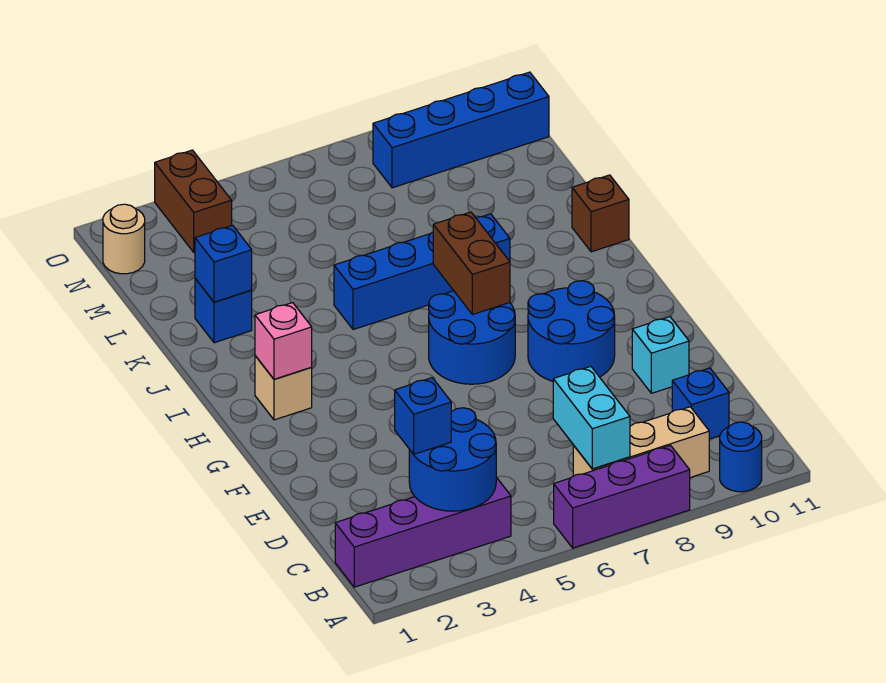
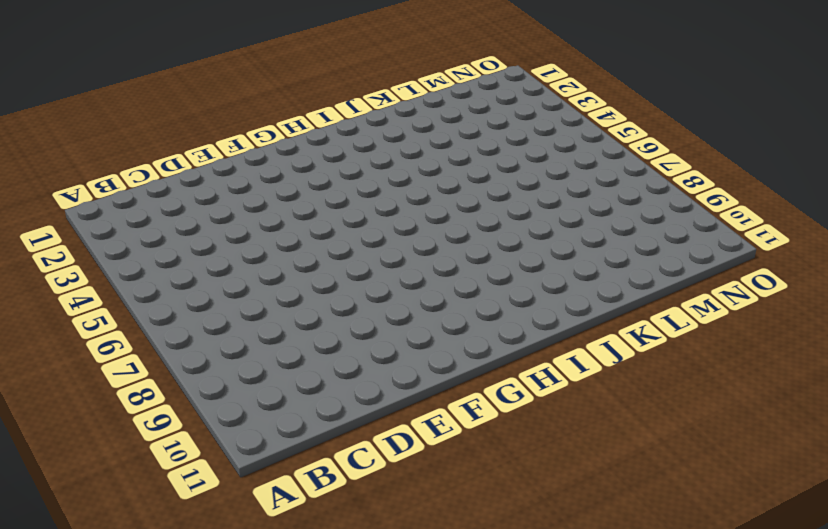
none -> purple brick A6:A8 level 1
none -> blue round brick A10 level 1
none -> purple brick B1:B4 level 1

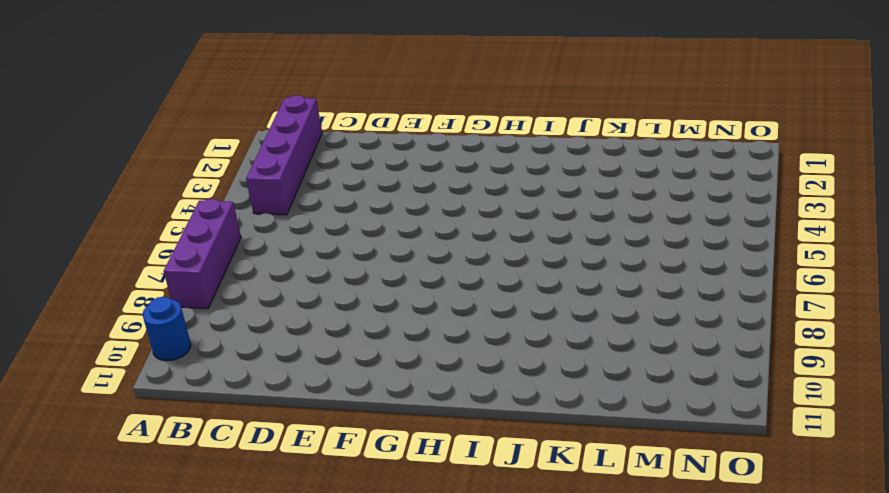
none -> tan brick B7:B9 level 1
none -> blue brick C10 level 1
none -> cyan brick E10 level 1

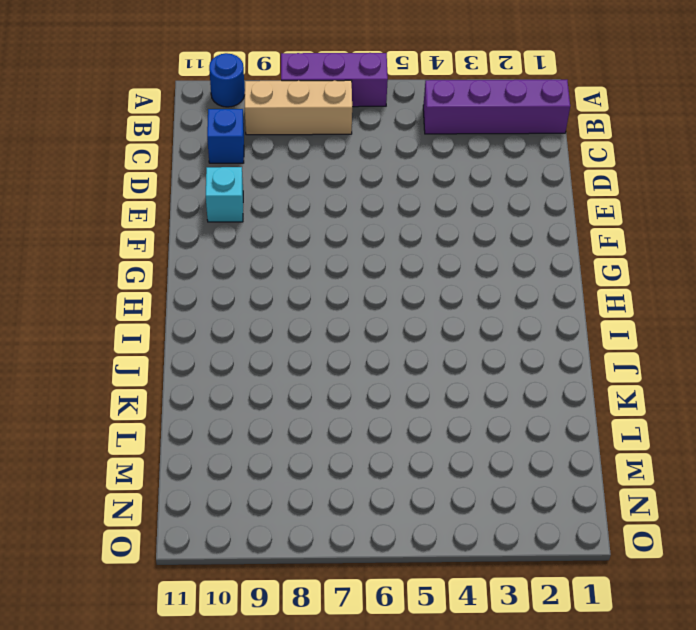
none -> blue round brick F8:G9 level 1
none -> blue round brick G6:H7 level 1
none -> tan brick H2 level 1

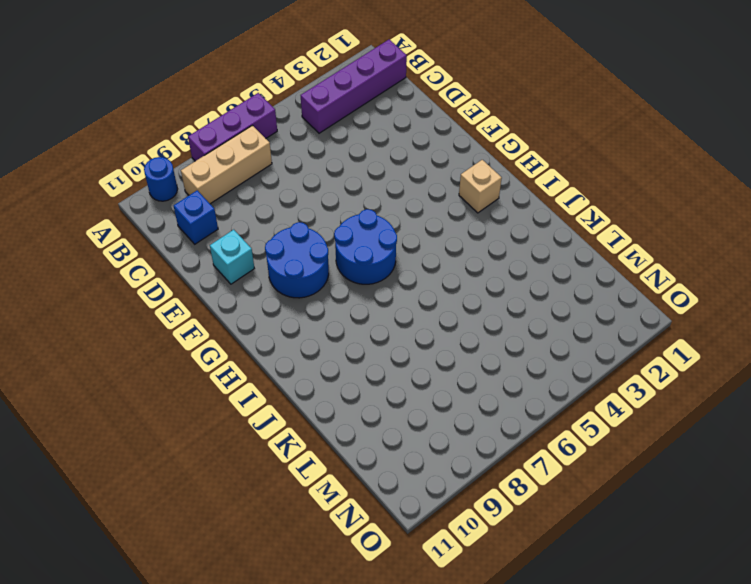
none -> blue brick J5:J8 level 1
none -> brown brick J11 level 1
none -> blue brick K2 level 1

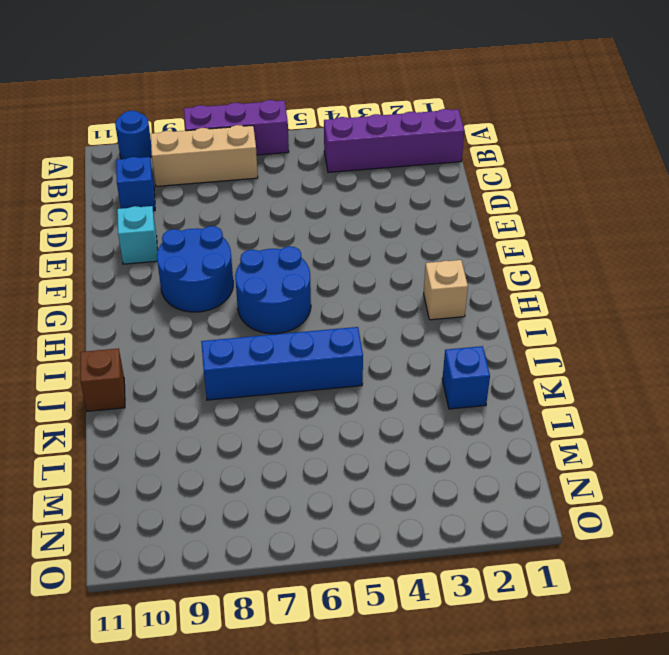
none -> tan round brick N1 level 1
none -> brown brick N3:O3 level 1
none -> blue brick N8:N11 level 1

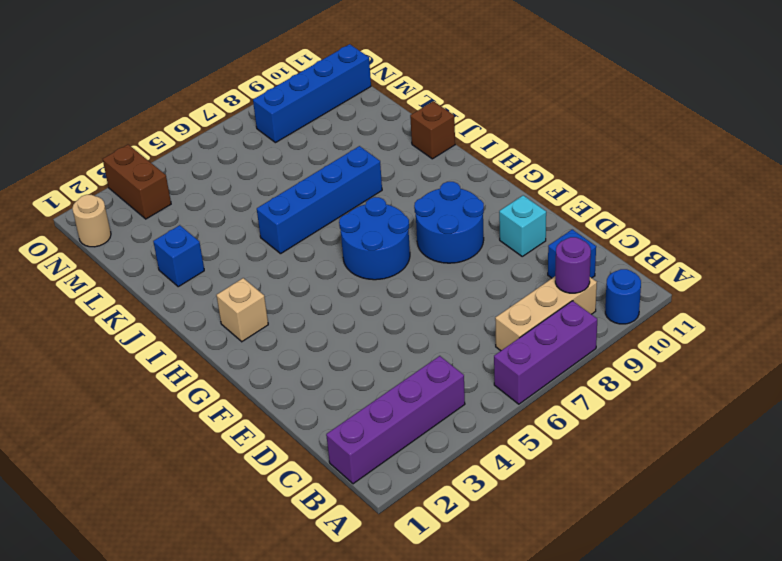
purple round brick B9 level 2 -> none
none -> blue round brick B3:C4 level 2
none -> cyan brick B7:C7 level 2
none -> pink brick H2 level 2

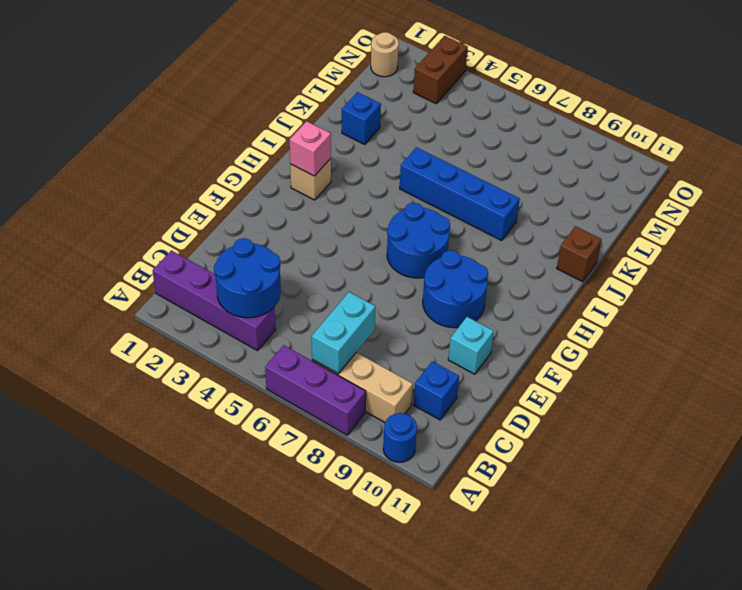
none -> blue brick N8:N11 level 1
none -> brown brick H7:I7 level 2
none -> blue brick K2 level 2

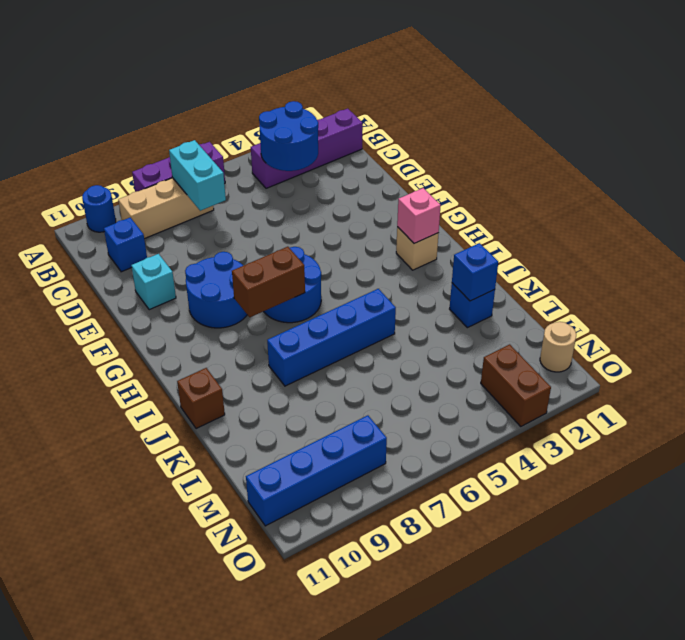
brown brick H7:H8 level 2 -> brown brick H7:I7 level 2
none -> blue brick C3 level 3

